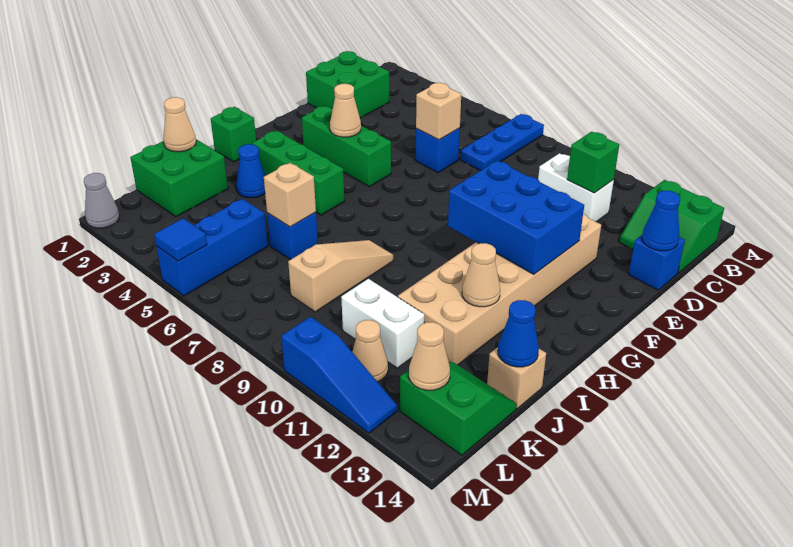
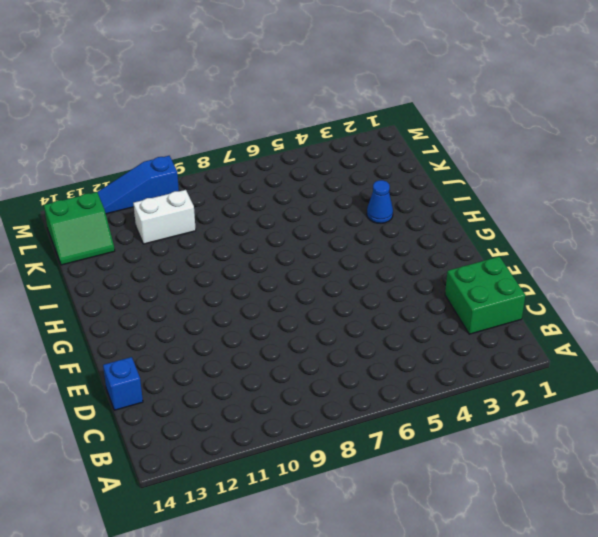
none -> blue plate A7:C7 level 1
none -> green slope B13:C14 level 1 top B
none -> white brick C10:C11 level 1
none -> blue brick D6 level 1

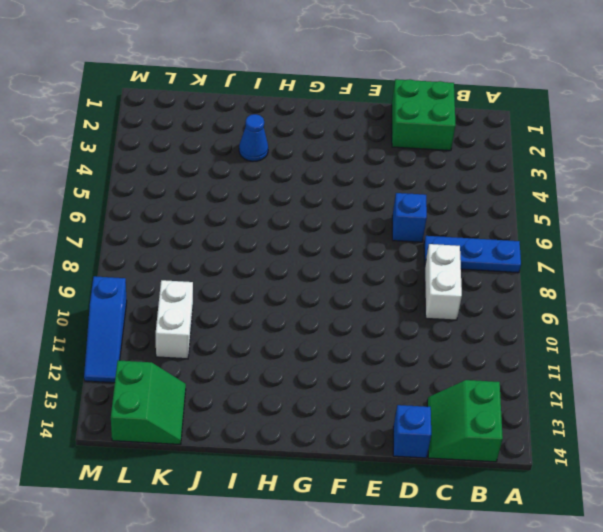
white brick C8:C9 level 1 -> white brick C10:C11 level 1
none -> tan brick E11:J12 level 1
none -> green brick F3:F5 level 1
none -> green brick H1 level 1
none -> green brick H3:H5 level 1

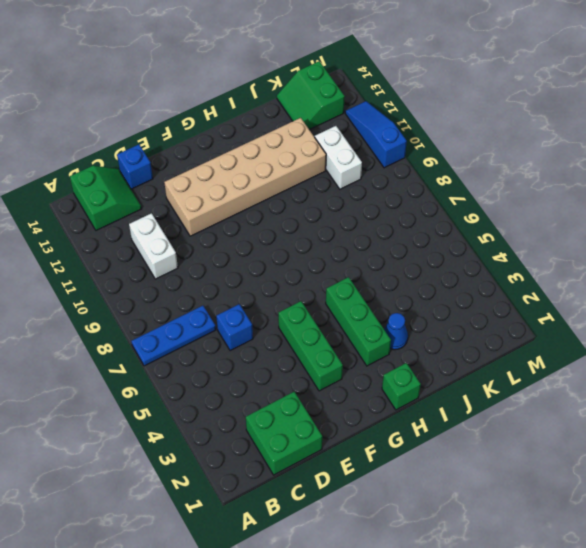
none -> tan slope I8:K8 level 1 top K
none -> green brick J1:K2 level 1
none -> blue brick J6 level 1
none -> tan brick J14 level 1

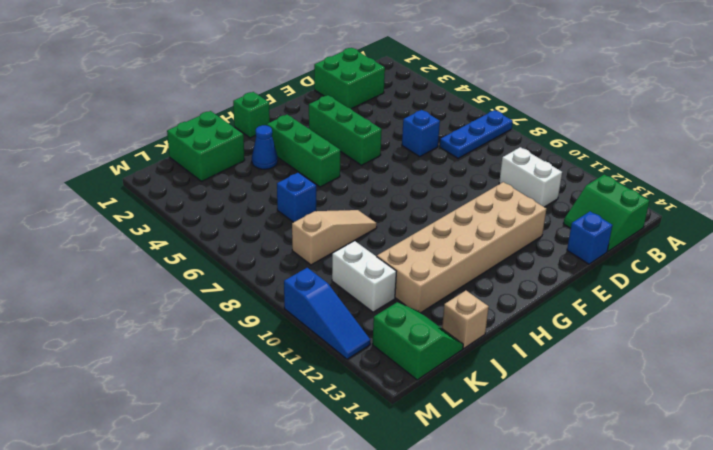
none -> blue brick K5:M5 level 1
none -> tan cone L11 level 1
none -> grey cone M1 level 1
none -> green brick C11 level 2

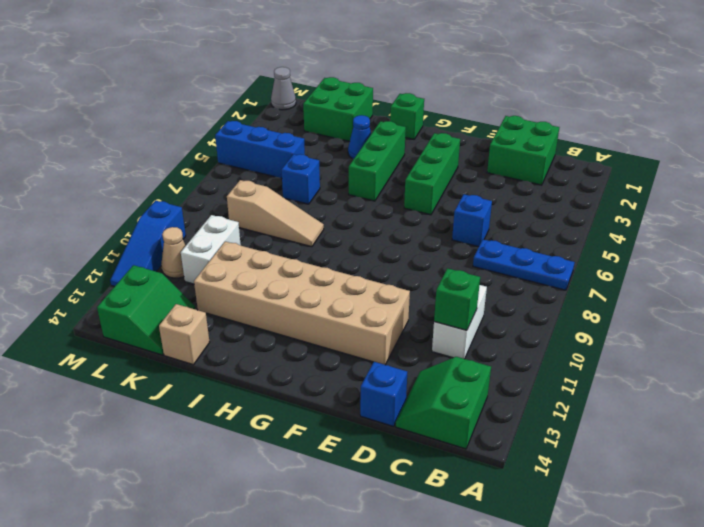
none -> tan brick D6 level 2
none -> blue cone D14 level 2
none -> tan cone F4 level 2
none -> blue brick F10:G12 level 2

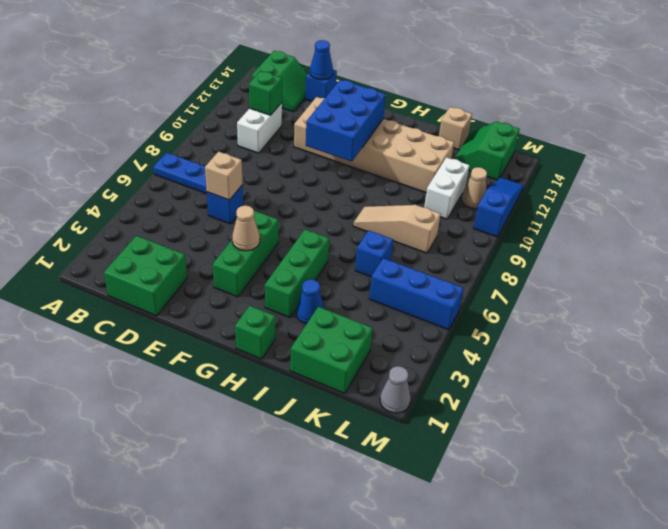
none -> tan cone I12 level 2
none -> tan cone J1 level 2
none -> tan brick J6 level 2
none -> blue cone J14 level 2

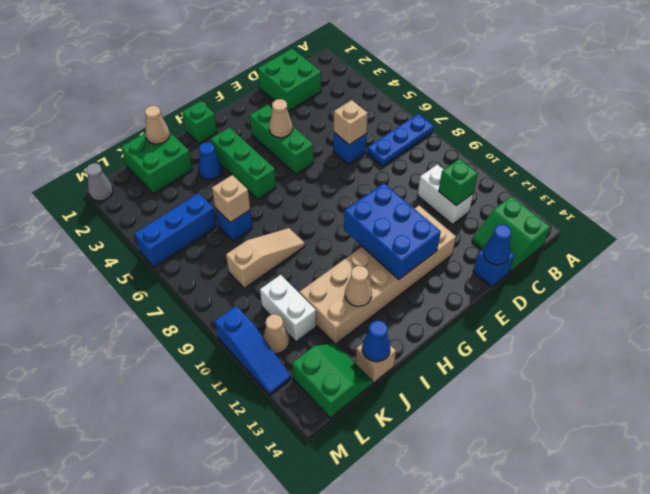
none -> tan cone L13 level 2
none -> blue tile M5 level 2

